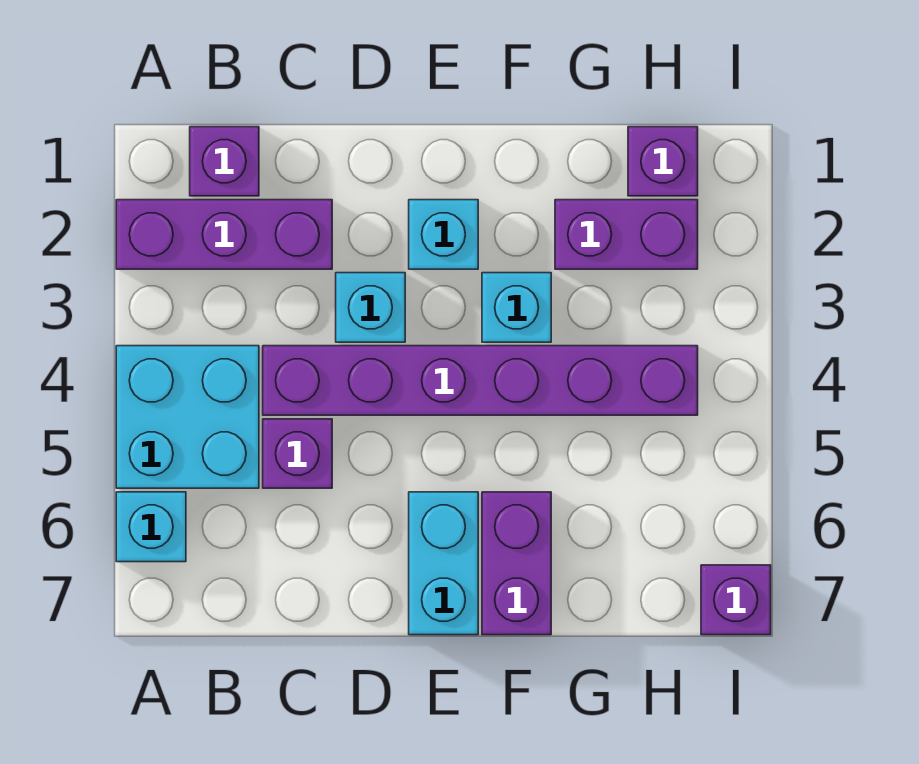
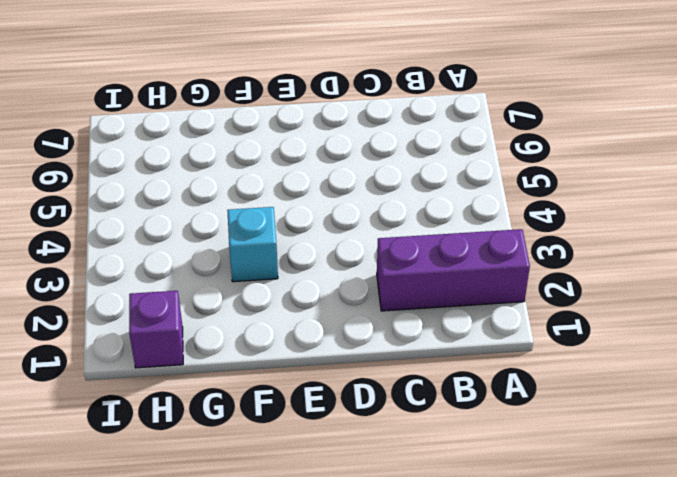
none -> cyan brick A4:B5 level 1
none -> cyan brick A6 level 1
none -> purple brick B1 level 1

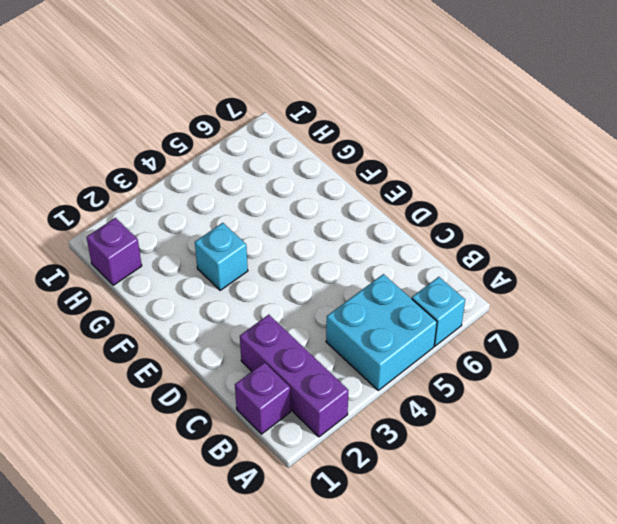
none -> purple brick C4:H4 level 1
none -> purple brick C5 level 1
none -> cyan brick D3 level 1

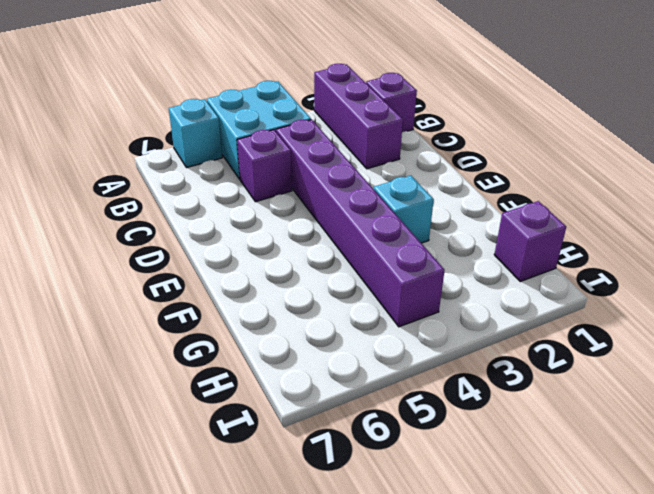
none -> cyan brick D3 level 1
none -> cyan brick E2 level 1
none -> cyan brick E6:E7 level 1

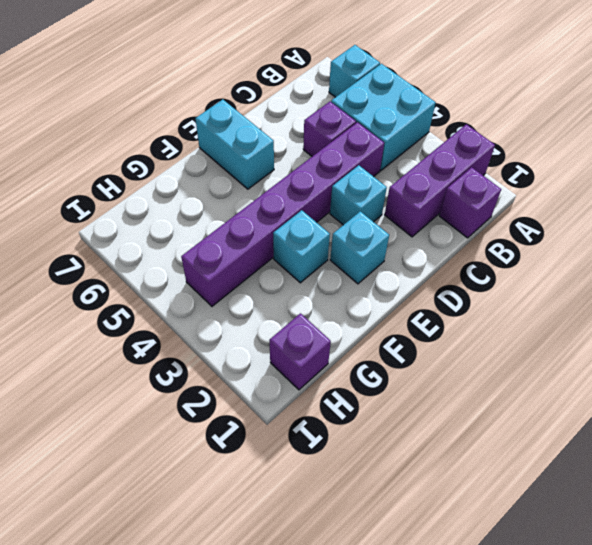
none -> purple brick F6:F7 level 1
none -> purple brick G2:H2 level 1
none -> purple brick I7 level 1

